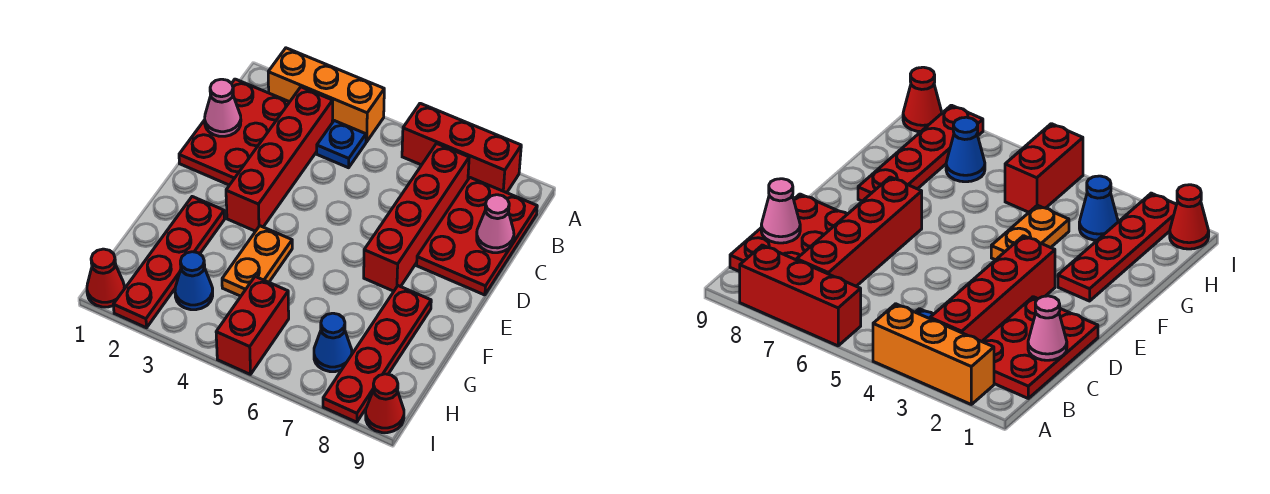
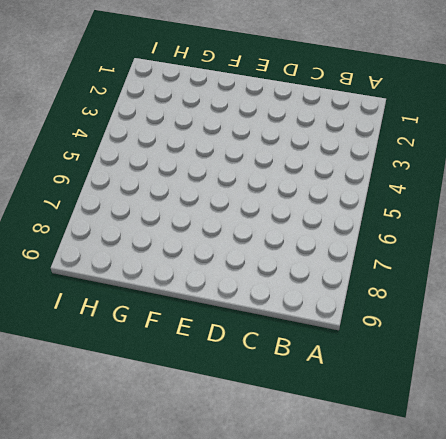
none -> orange brick A2:A4 level 1
none -> red brick A6:A8 level 1
none -> red plate B1:D2 level 1

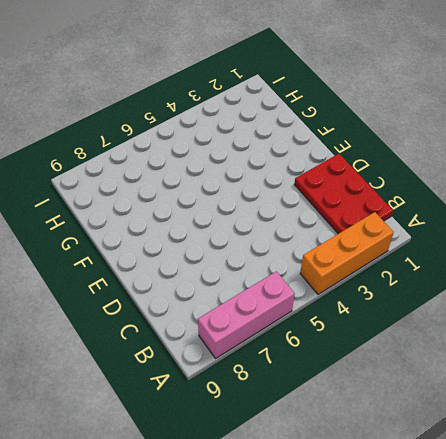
pink brick A6:A8 level 1 -> red brick A6:A8 level 1
none -> red brick B3:E3 level 1
none -> blue plate B4 level 1
none -> red brick B7:E7 level 1

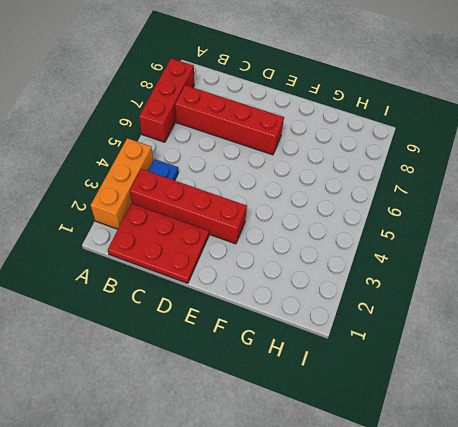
none -> red plate B8:D9 level 1
none -> red plate F2:I2 level 1
none -> orange plate F4:G4 level 1

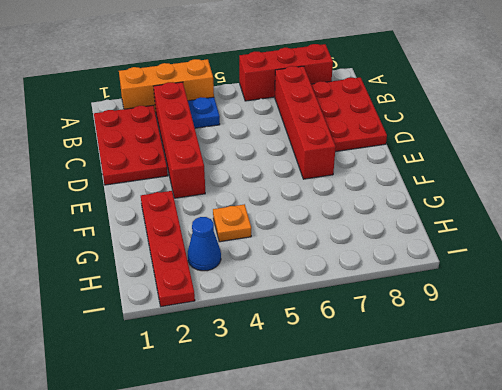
orange plate G4 level 1 -> orange plate F4:G4 level 1
none -> red plate F8:I8 level 1
none -> red brick H5:I5 level 1
none -> blue cone H7 level 1

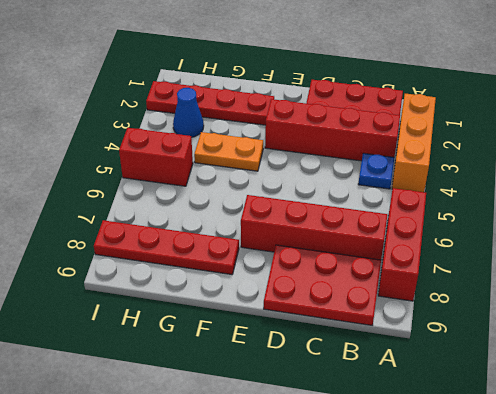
none -> blue cone H7 level 1
none -> red cone I1 level 1
none -> red cone I9 level 1

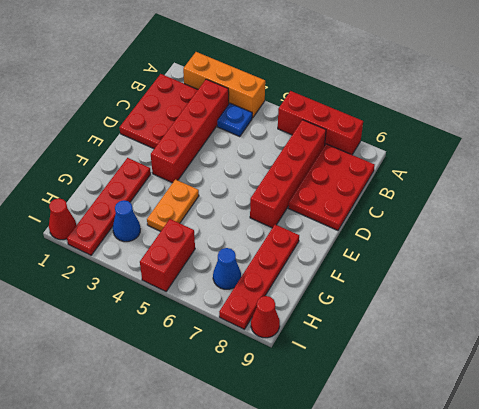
none -> pink cone C1 level 2
none -> pink cone C9 level 2

